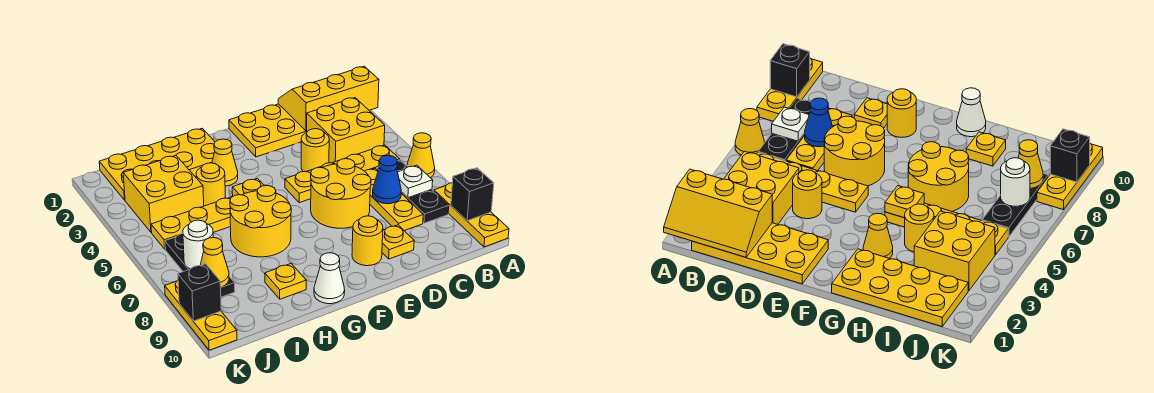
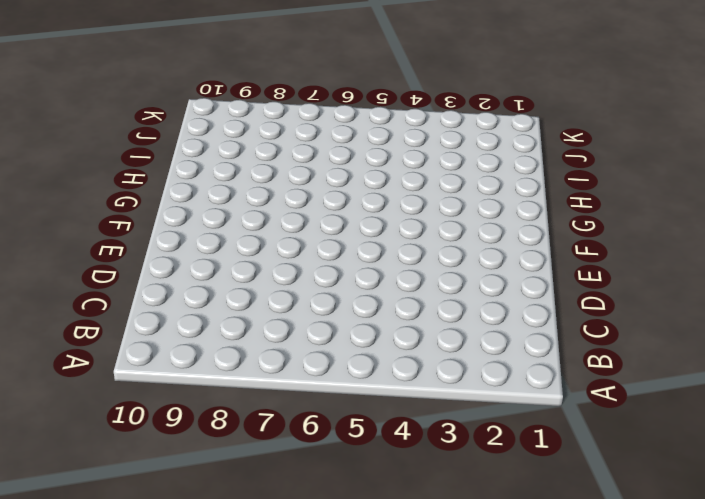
none -> yellow cone A6 level 1
none -> yellow plate A8:A10 level 1
none -> yellow plate B1:E2 level 1

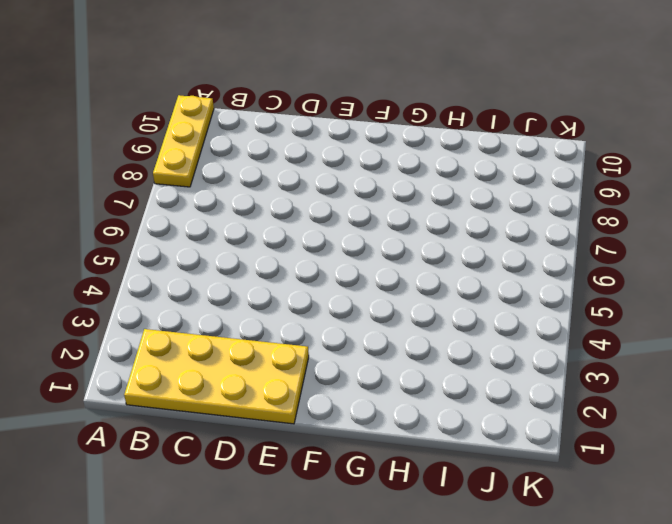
none -> yellow cone A6 level 1
none -> yellow brick B3:C4 level 1
none -> yellow plate B5:E5 level 1

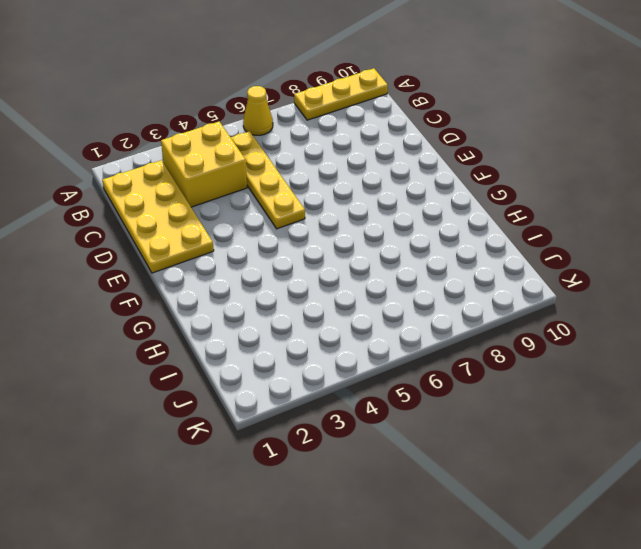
none -> black plate B6:B8 level 1
none -> yellow plate C6:C8 level 1
none -> yellow round brick D4 level 1

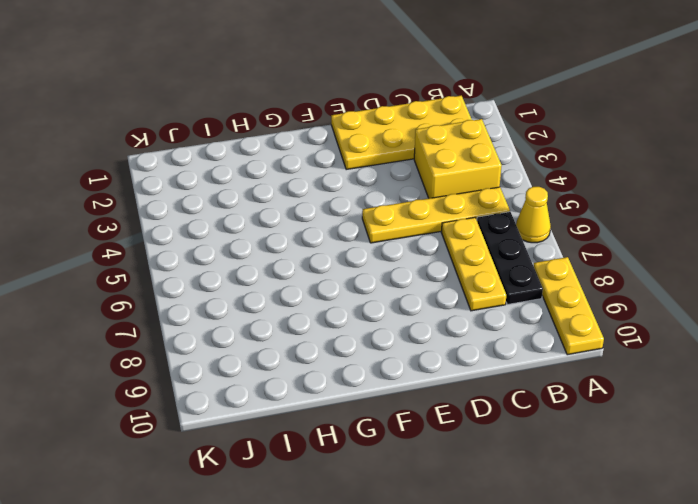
none -> yellow round brick D4 level 1
none -> yellow round brick D6:E7 level 1
none -> yellow plate D9 level 1

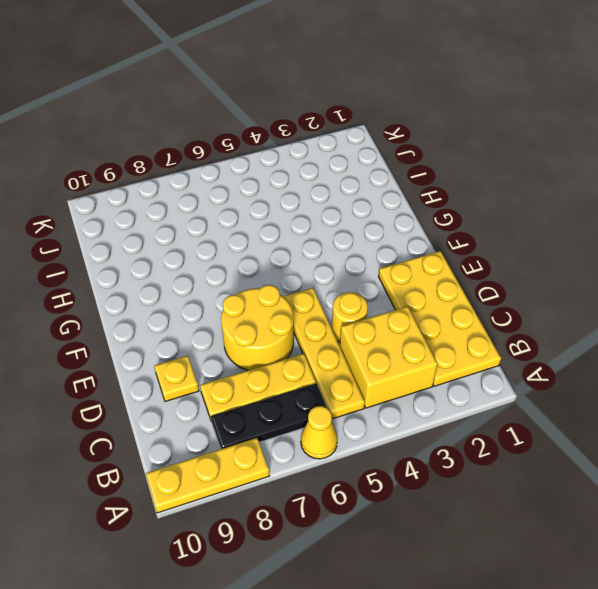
none -> yellow round brick E9 level 1
none -> yellow plate G1:J2 level 1
none -> yellow cone G3 level 1

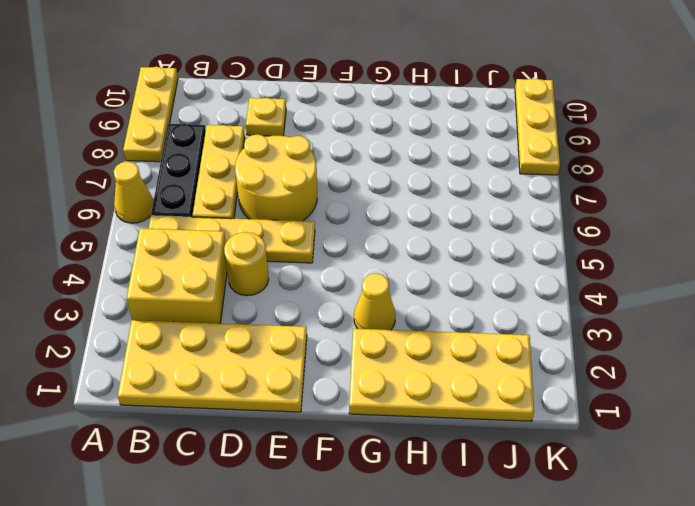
none -> yellow round brick E9 level 1
none -> yellow plate G5:J5 level 1
none -> yellow round brick G6:H7 level 1

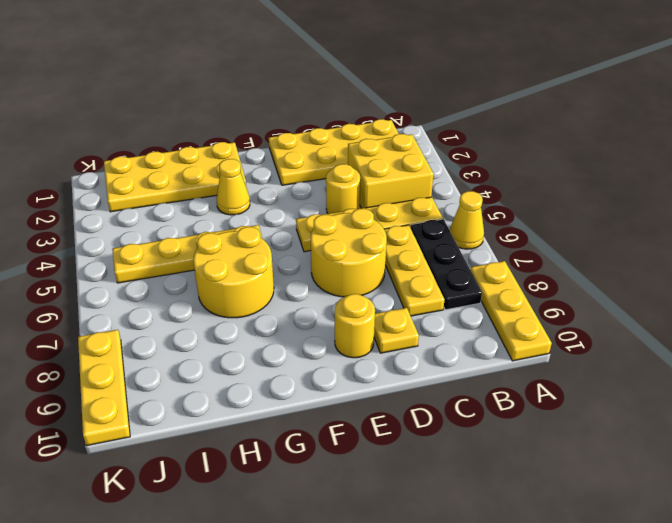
none -> white cone G10 level 1
none -> yellow round brick H4 level 1
none -> yellow plate H9 level 1

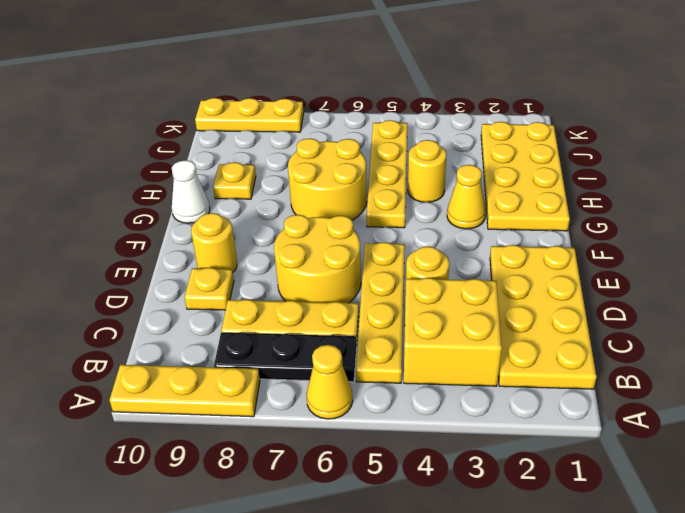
none -> yellow brick I3:J4 level 1
none -> black plate J6:J8 level 1
none -> yellow slope A1:C2 level 2 top 2

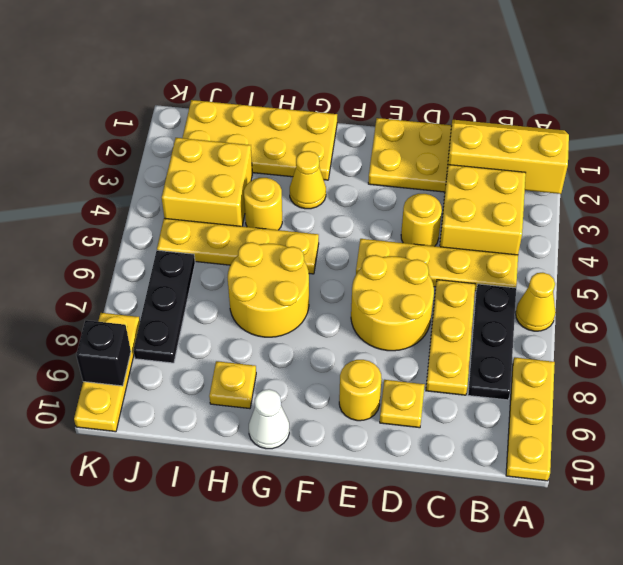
none -> black brick A9 level 2
none -> white plate B7 level 2
none -> blue cone C7 level 2

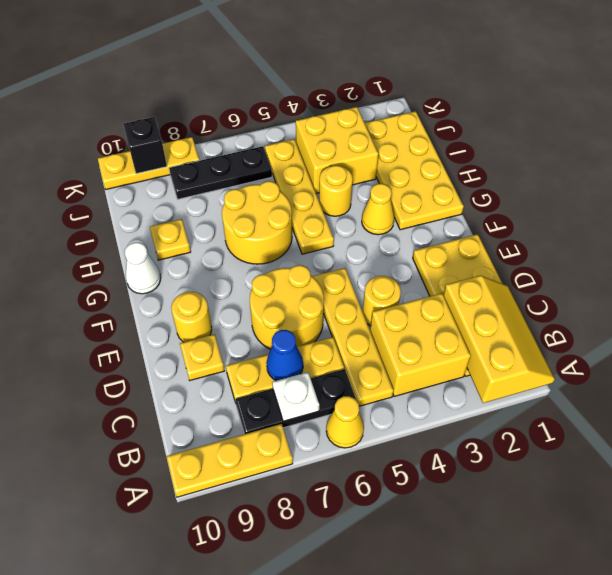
none -> black brick A9 level 2
none -> yellow plate G5 level 2
none -> white round brick J7 level 2

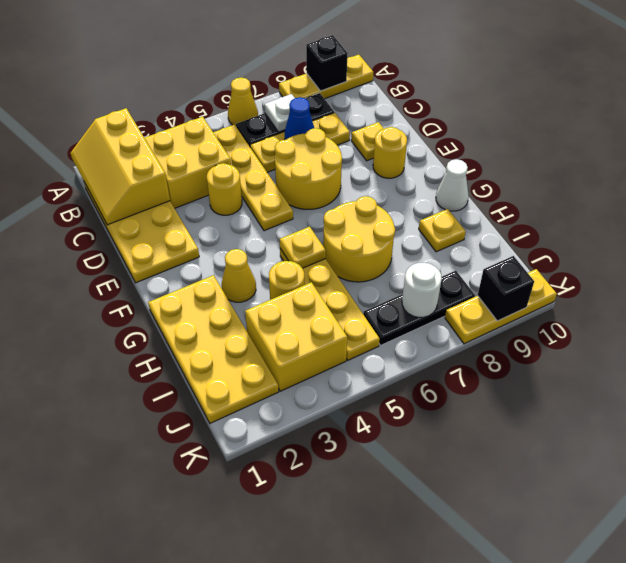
none -> yellow cone J8 level 2

